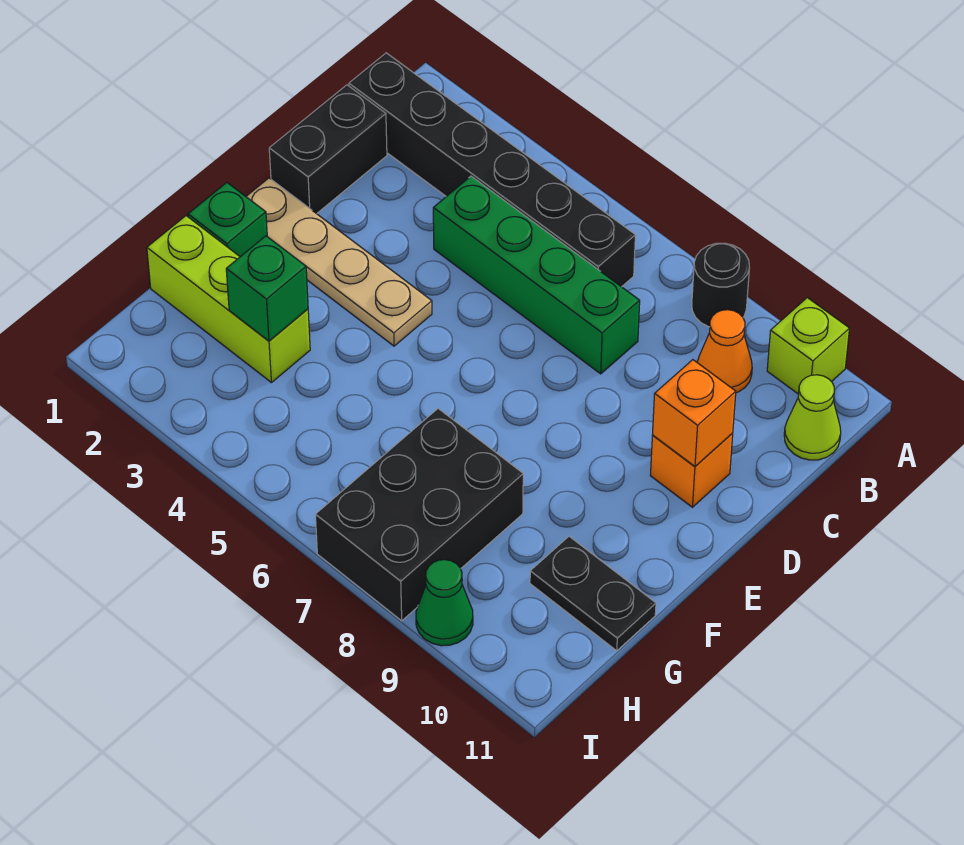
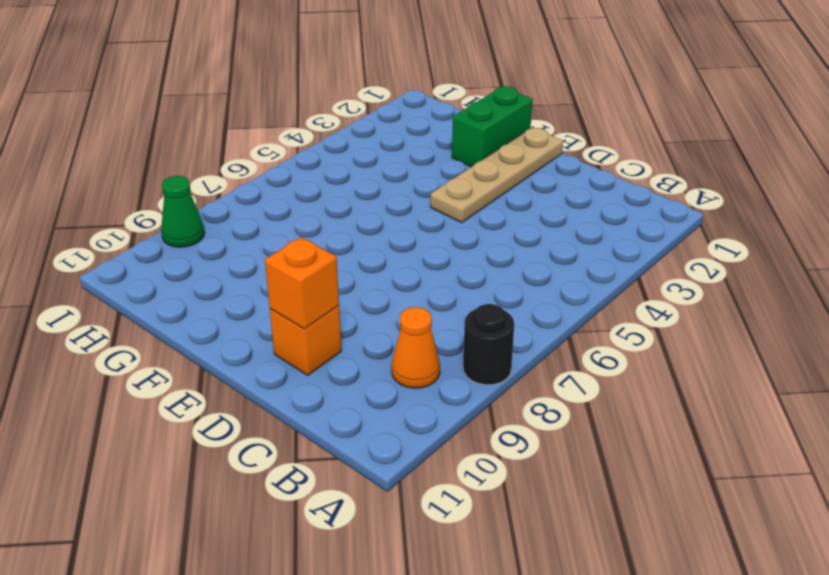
green brick F1:F2 level 1 -> green brick F1 level 1
none -> lime brick A10 level 1
none -> black brick B1:B6 level 1
none -> lime cone B11 level 1

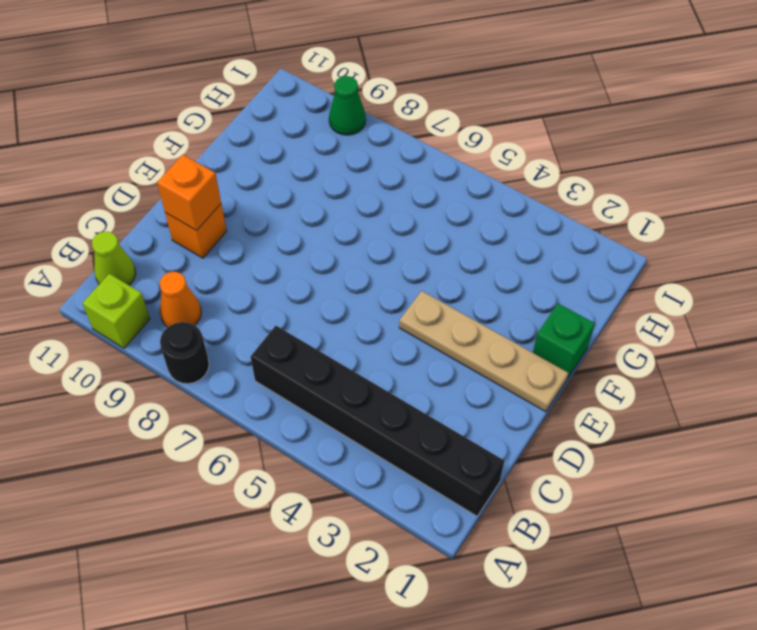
none -> black brick C1:D1 level 1
none -> green brick C4:C7 level 1
none -> lime brick G1:G3 level 1

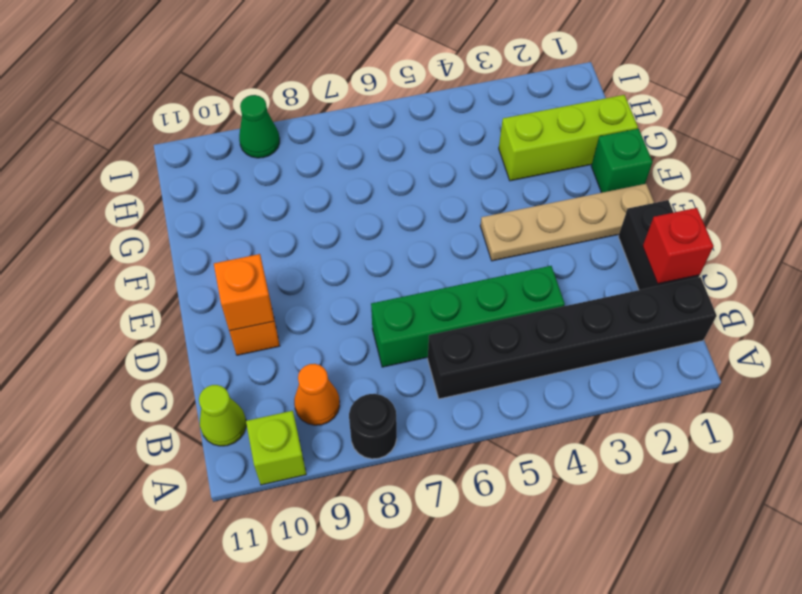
red brick C1 level 2 -> none
none -> black brick G7:I8 level 1
none -> black plate G10:G11 level 1
none -> green brick G3 level 2

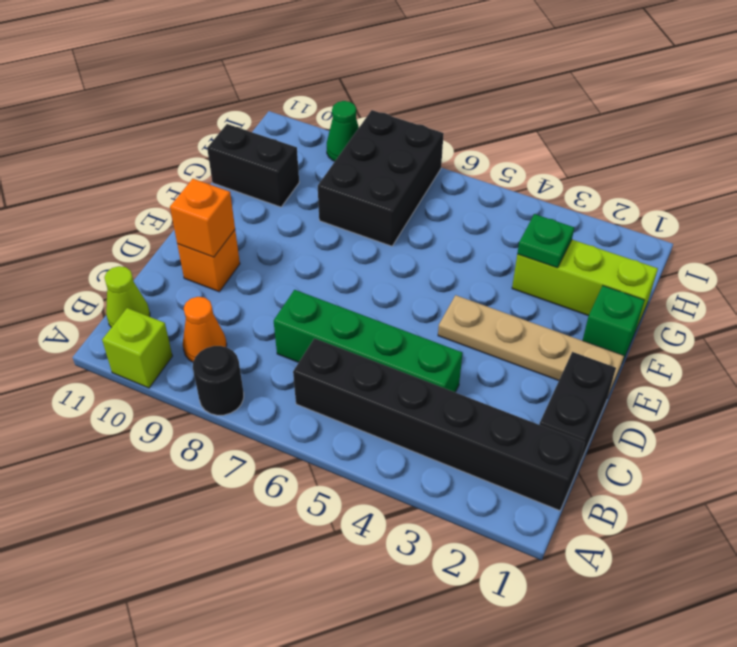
green plate G3 level 2 -> green brick G3 level 2
black brick G10:G11 level 1 -> black plate G10:G11 level 1

